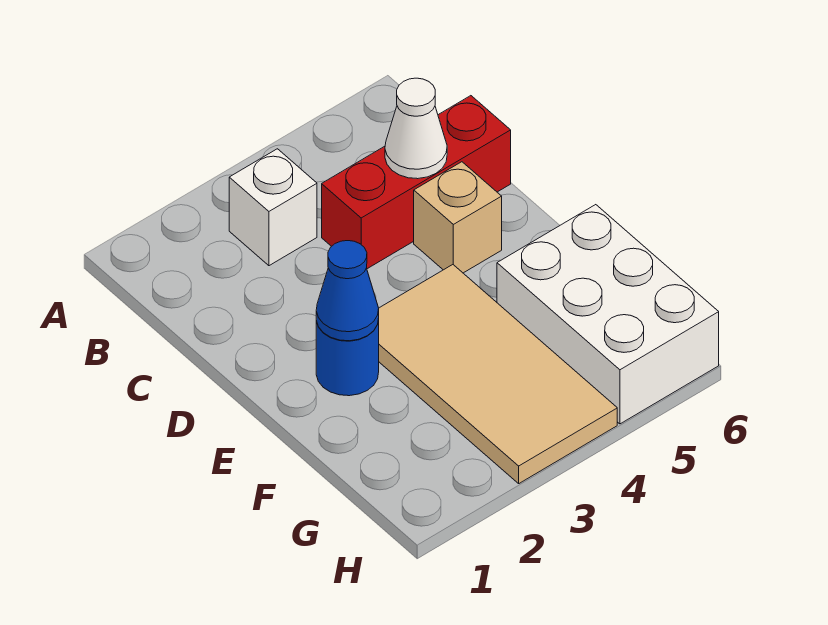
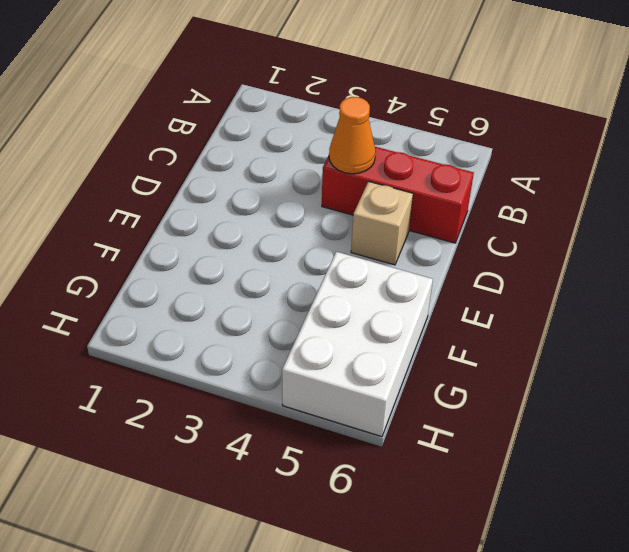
orange cone C4 level 2 -> none
none -> white brick B3 level 1
none -> blue round brick E2 level 1

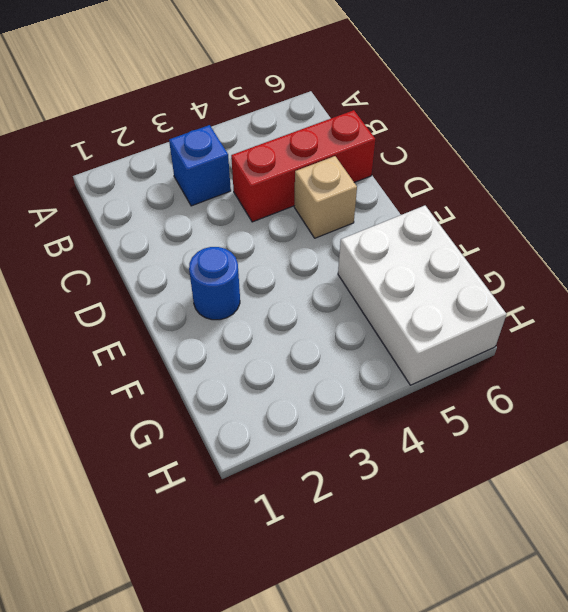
blue brick B3 level 1 -> white brick B3 level 1
none -> tan tile E3:H4 level 1
none -> white cone C5 level 2

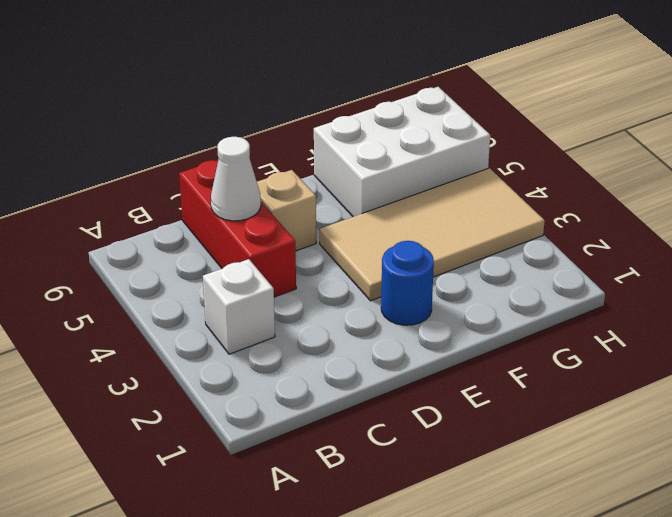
none -> blue cone E2 level 2

